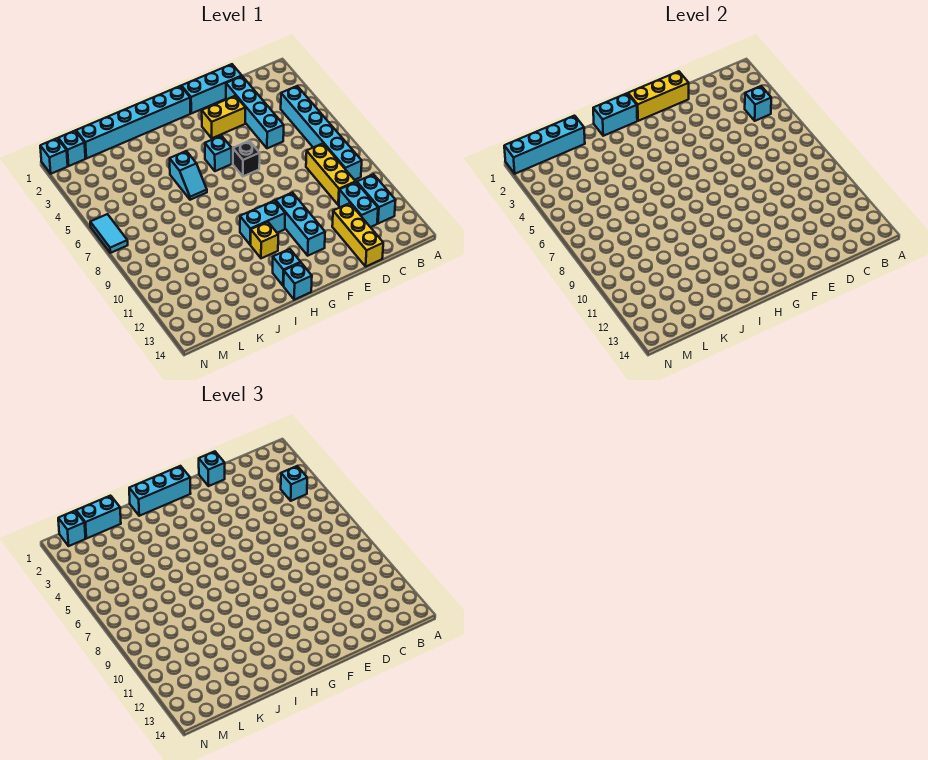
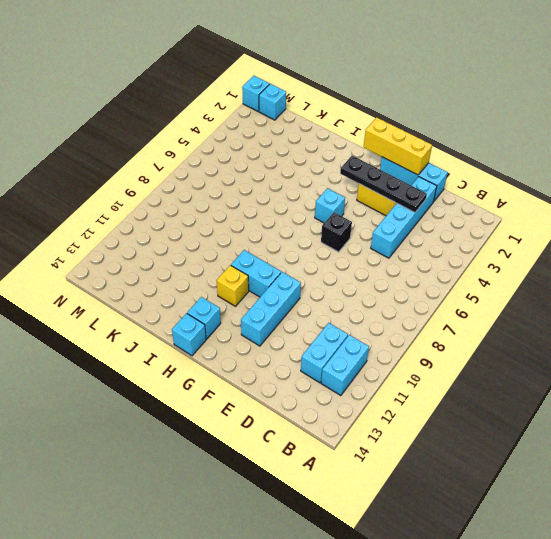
black plate D3:G3 level 2 -> none
none -> cyan brick B4:B9 level 1
none -> yellow brick C8:C10 level 1
none -> yellow brick D12:D14 level 1

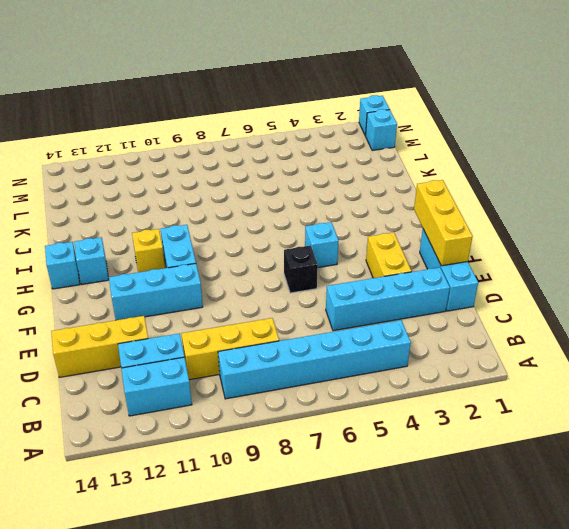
none -> cyan brick G1:L1 level 1
none -> cyan slope I5:I6 level 1 top 5
none -> cyan tile N6:N7 level 1

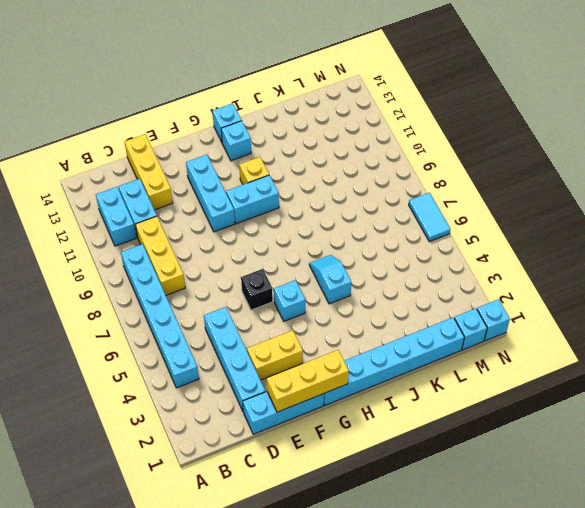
none -> cyan brick B4 level 2
none -> cyan brick H1:I1 level 2
none -> cyan brick K1:N1 level 2

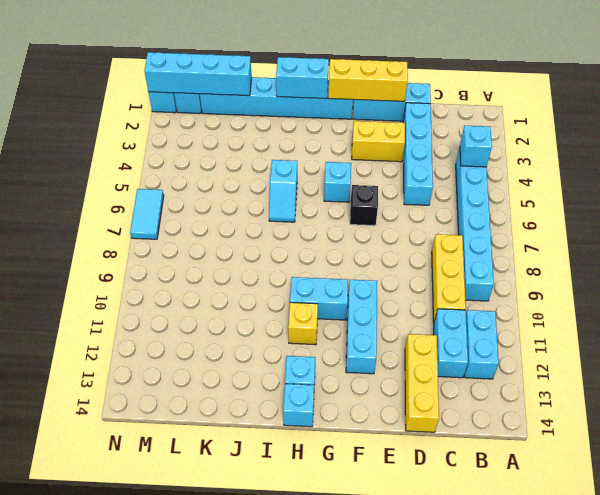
none -> cyan brick B4 level 3
none -> cyan brick E1 level 3
none -> cyan brick G1:I1 level 3

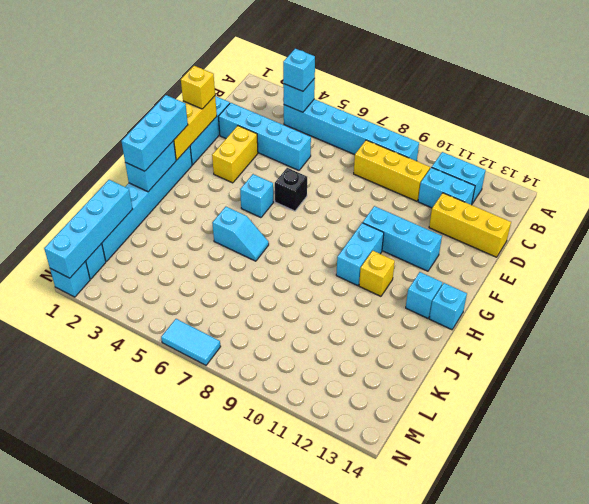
yellow brick E1 level 3 -> cyan brick E1 level 3
none -> cyan brick K1:L1 level 3
none -> cyan brick M1 level 3

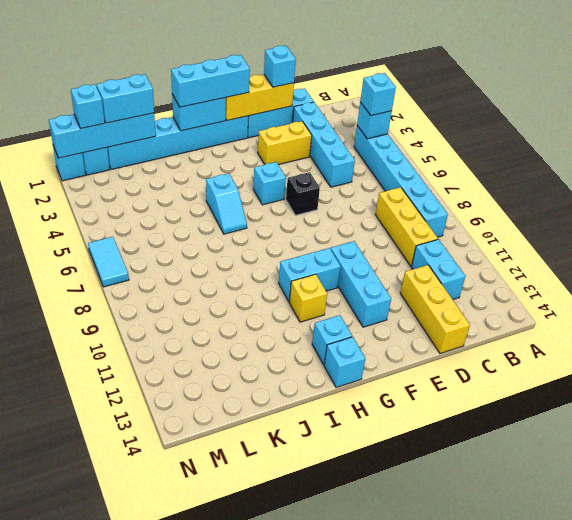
none -> cyan brick B11:B12 level 1

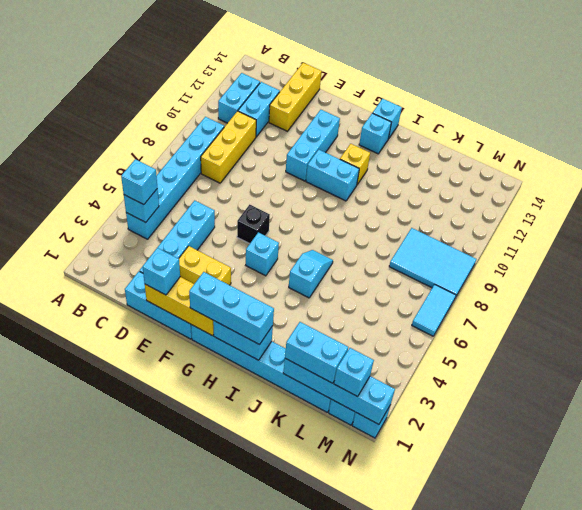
cyan tile L8:N9 level 1 -> none

